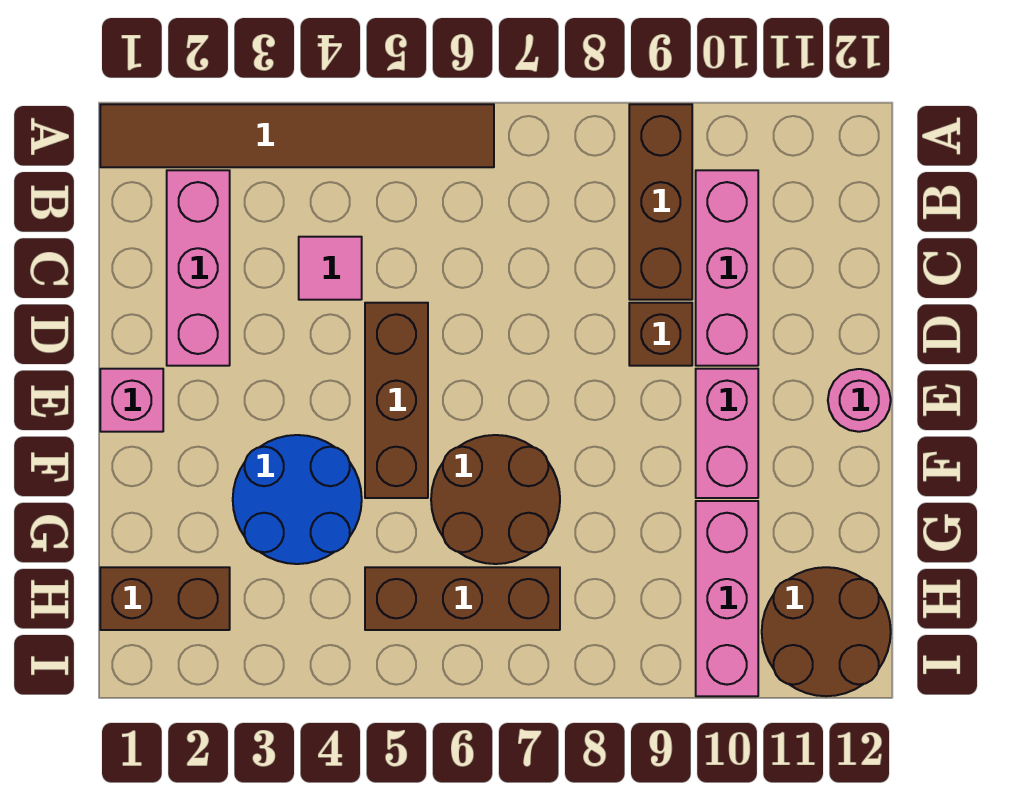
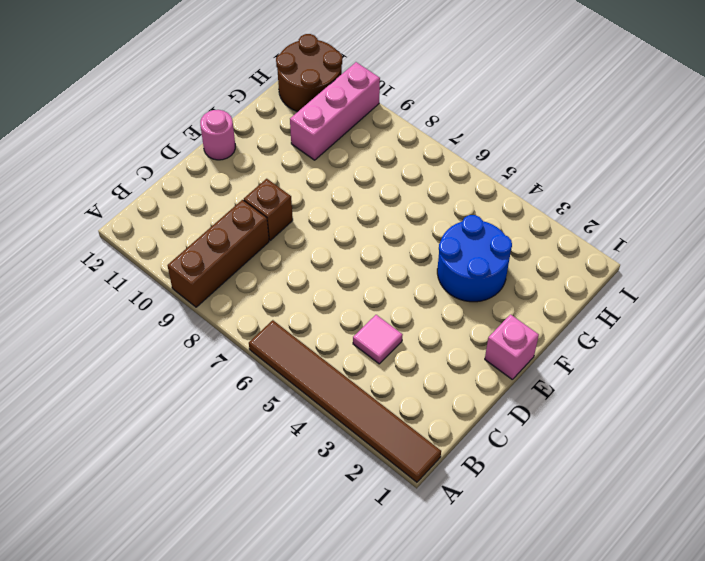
none -> pink brick B2:D2 level 1
none -> pink brick B10:D10 level 1
none -> brown brick D5:F5 level 1

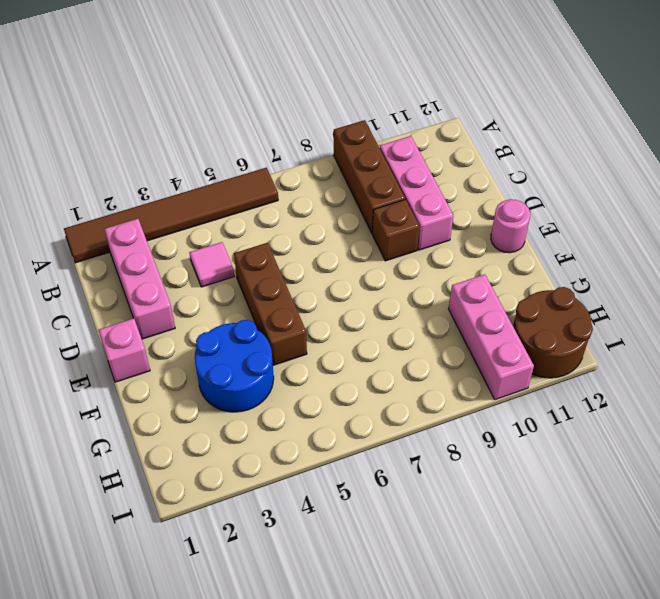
none -> pink brick E10:F10 level 1
none -> brown round brick F6:G7 level 1
none -> brown brick H1:H2 level 1

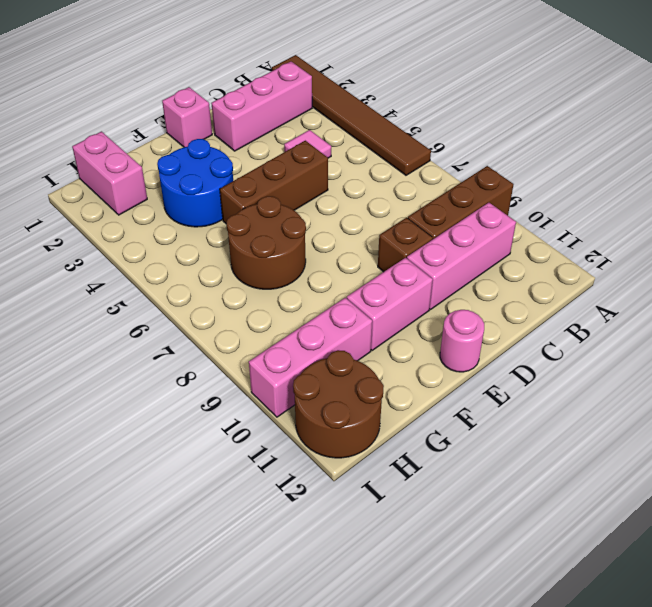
pink brick H1:H2 level 1 -> brown brick H1:H2 level 1
none -> brown brick H5:H7 level 1

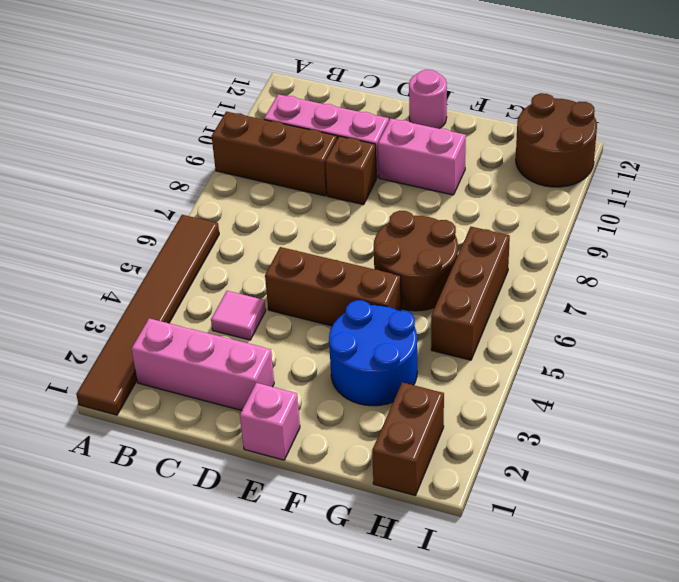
none -> pink brick G10:I10 level 1

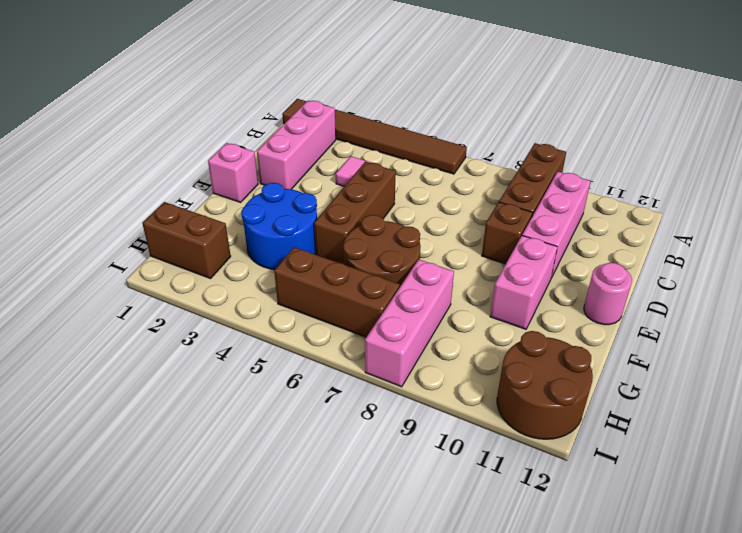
pink brick G8:I8 level 1 -> pink brick G10:I10 level 1

